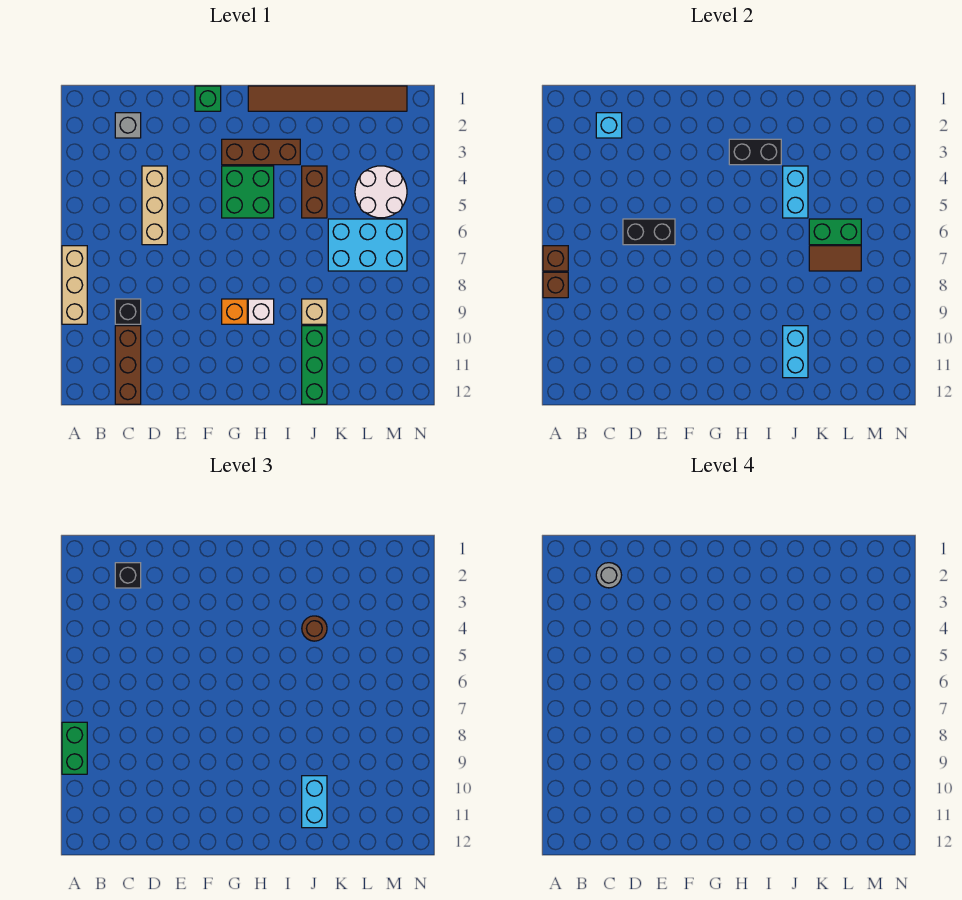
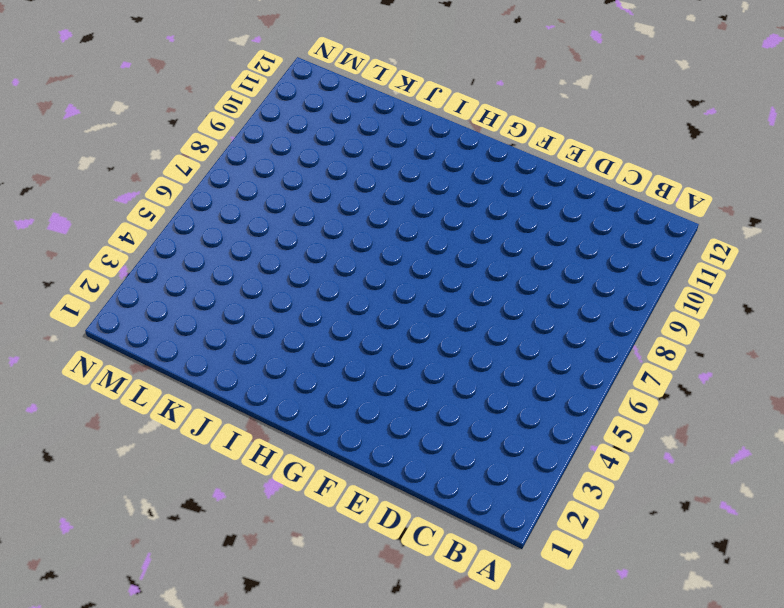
none -> tan brick A7:A9 level 1
none -> grey brick C2 level 1
none -> black brick C9 level 1
none -> brown brick C10:C12 level 1

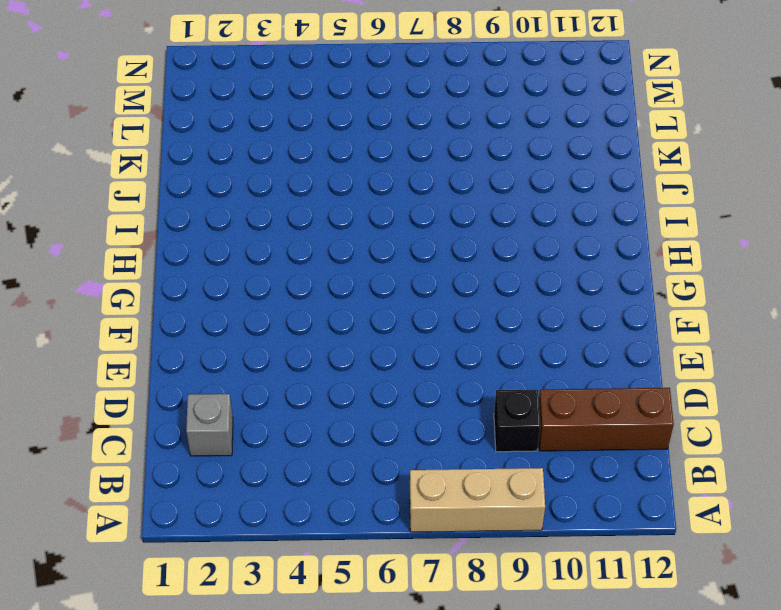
none -> tan brick D4:D6 level 1
none -> green brick F1 level 1
none -> brown brick G3:I3 level 1
none -> green brick G4:H5 level 1

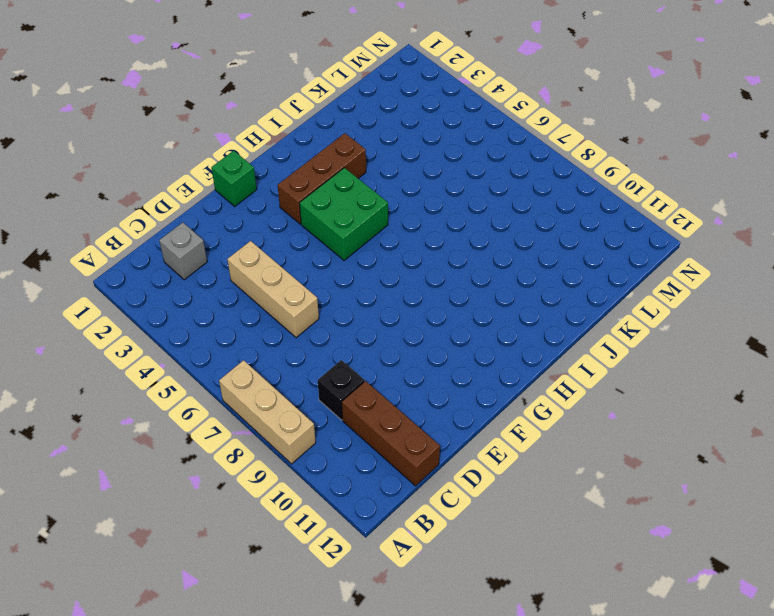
none -> orange brick G9 level 1
none -> brown tile H1:M1 level 1
none -> white brick H9 level 1
none -> brown brick J4:J5 level 1

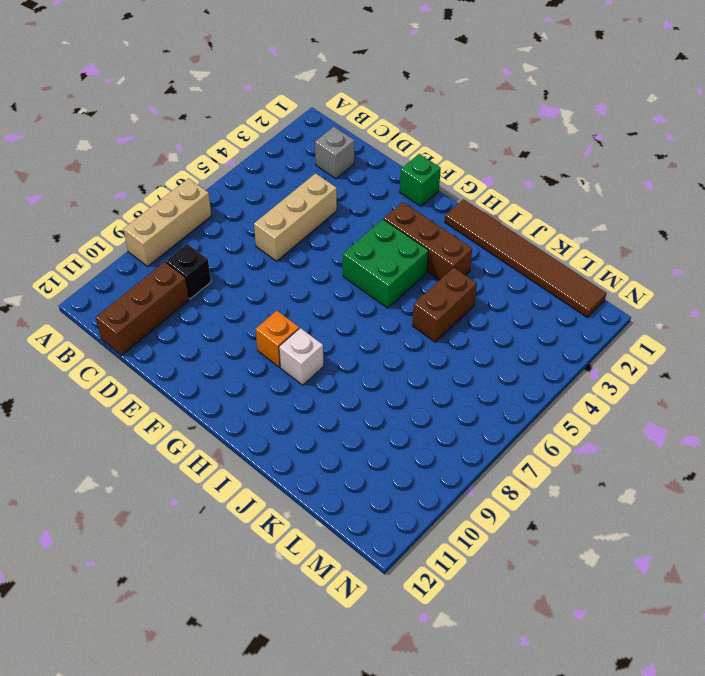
none -> tan brick J9 level 1
none -> green brick J10:J12 level 1
none -> cyan brick K6:M7 level 1
none -> white round brick L4:M5 level 1

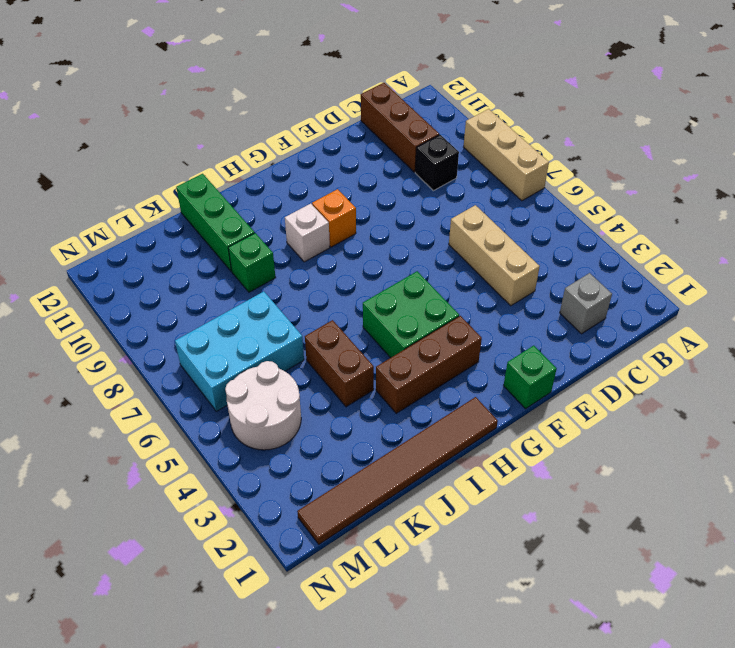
green brick J9 level 1 -> tan brick J9 level 1
none -> brown brick A7 level 2
none -> brown brick A8 level 2
none -> cyan brick C2 level 2
none -> black brick D6:E6 level 2

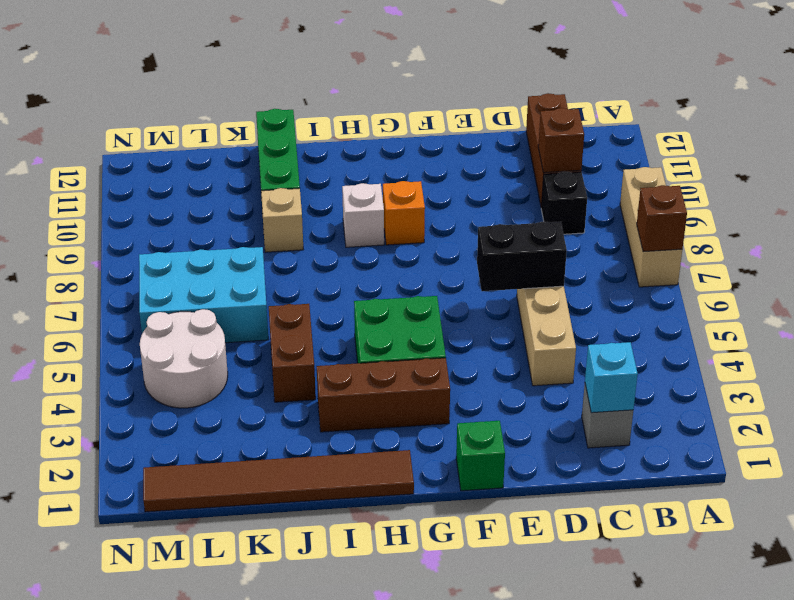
brown brick C10 level 2 -> brown brick A8 level 2
none -> black brick H3:I3 level 2
none -> cyan brick J4:J5 level 2
none -> cyan brick J10:J11 level 2
none -> green brick K6:L6 level 2

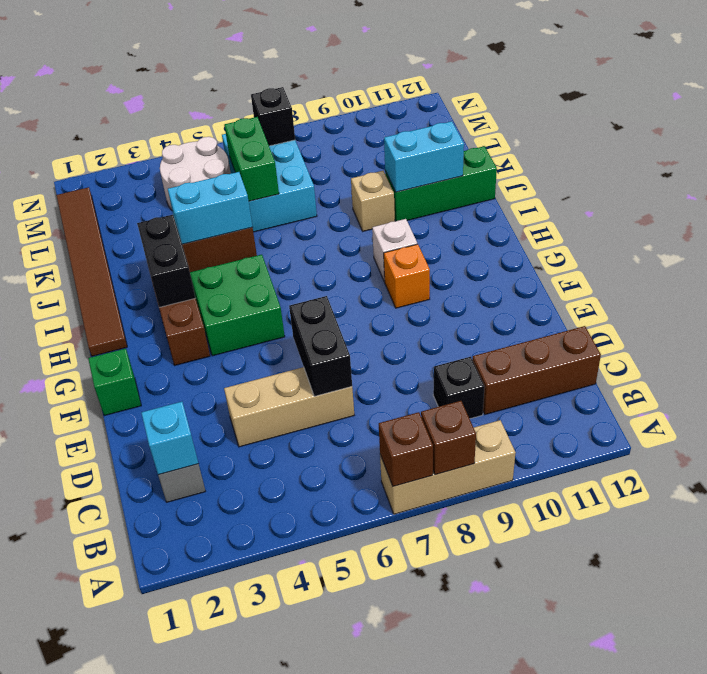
black brick M7 level 2 -> black brick C2 level 3
none -> brown tile K7:L7 level 2
none -> green brick A8:A9 level 3
none -> brown round brick J4 level 3
none -> cyan brick J10:J11 level 3

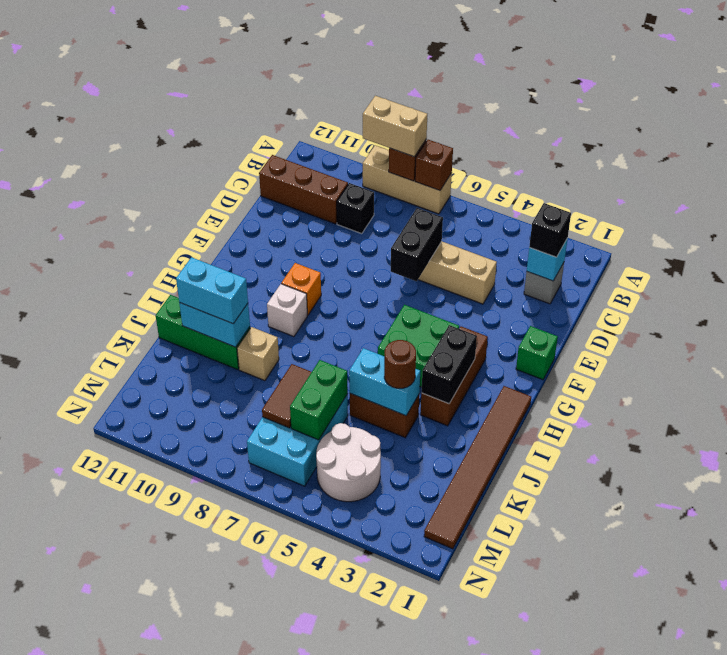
tan brick A8:A9 level 3 -> green brick A8:A9 level 3
none -> grey round brick C2 level 4

